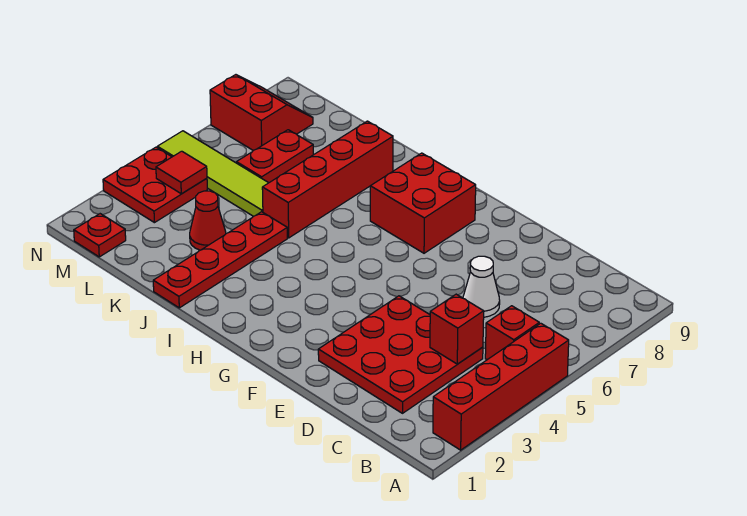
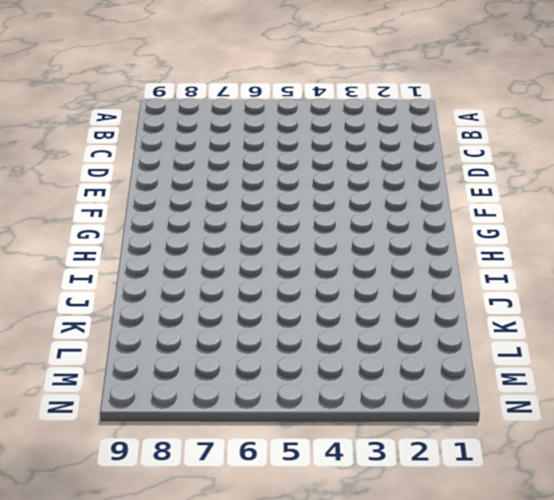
none -> red brick A2:A5 level 1
none -> red brick B5 level 1
none -> red plate C2:E4 level 1

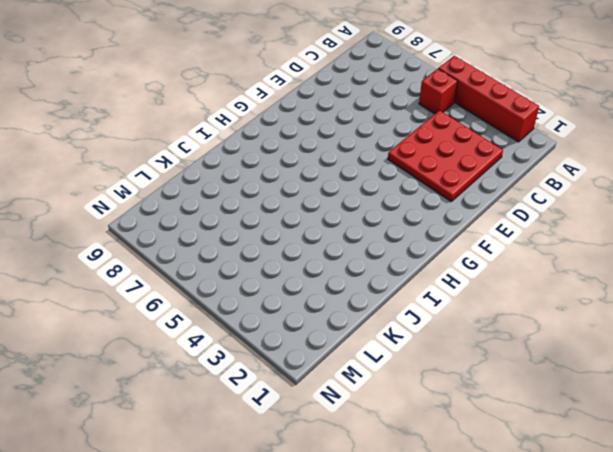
none -> white cone D6 level 1
none -> red brick G7:H8 level 1
none -> red plate J1:J4 level 1

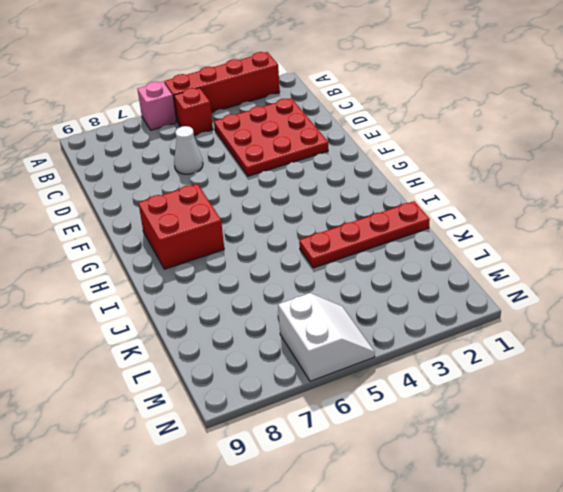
pink brick A6 level 1 -> none
white slope M5:N6 level 1 top 6 -> lime tile K5:N5 level 1
none -> red brick J5:J8 level 1
none -> red cone K3 level 1
none -> red plate L6:L7 level 1

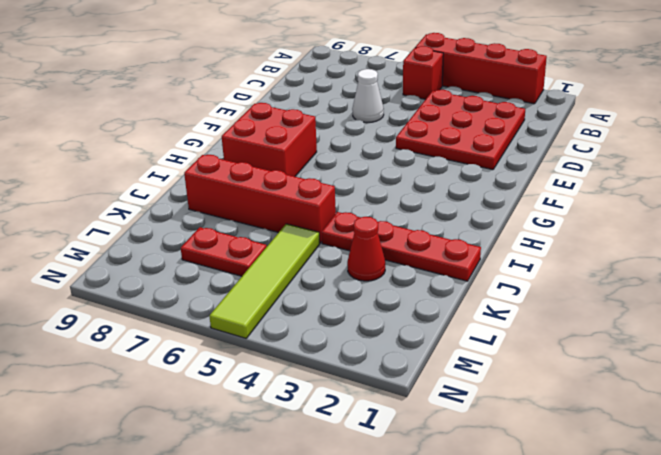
none -> red plate M1 level 1
none -> red plate M3:N4 level 1
none -> red slope M7:N8 level 1 top 7

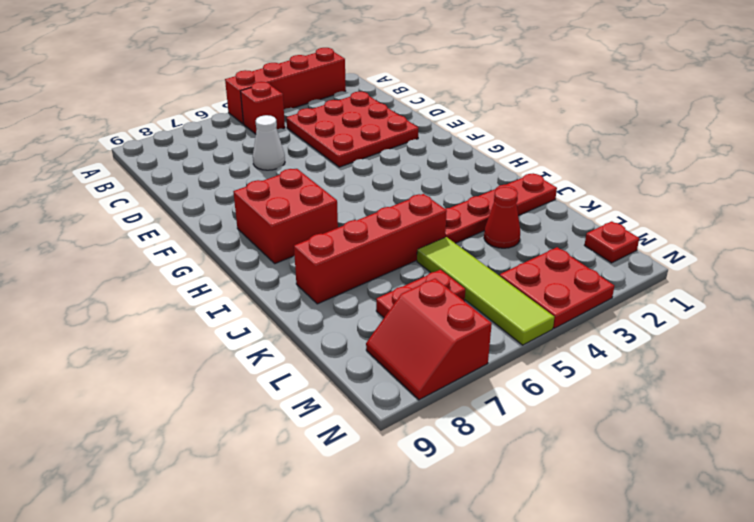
none -> red brick C4 level 2
none -> red tile M4 level 2

